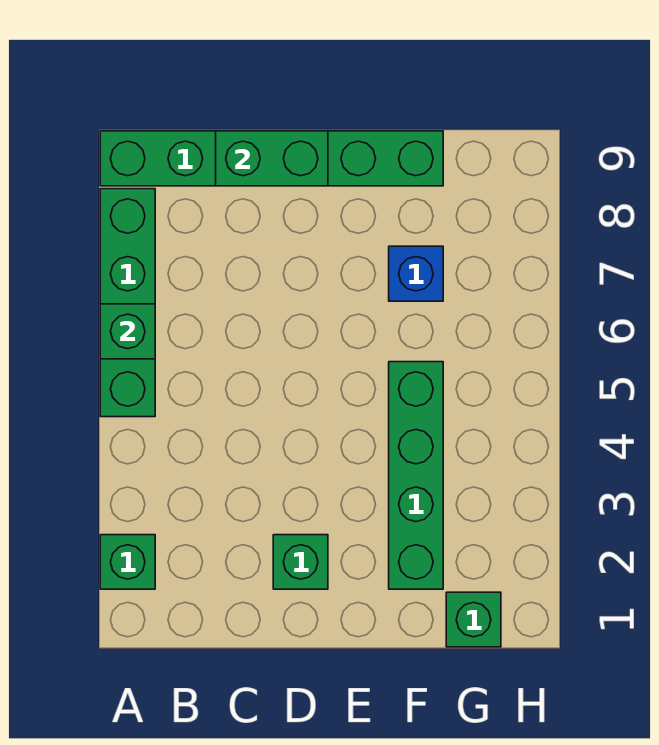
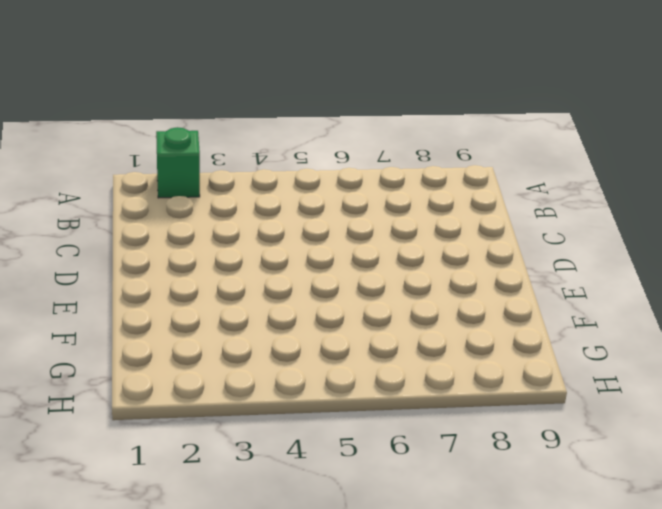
none -> green brick A5:A8 level 1
none -> green brick A9:F9 level 1

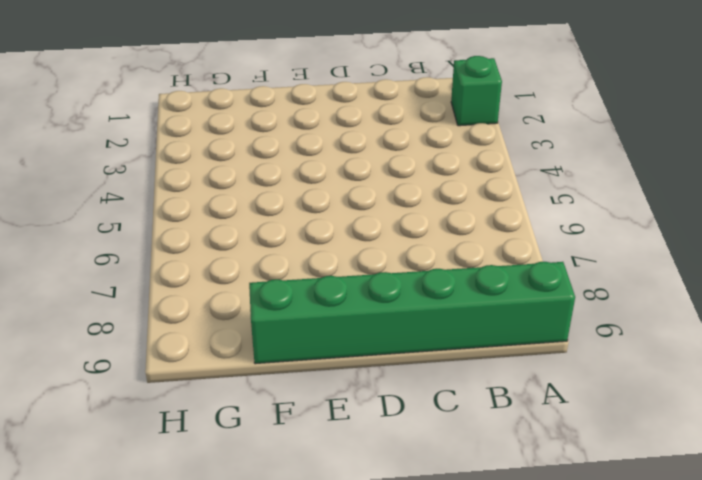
none -> green brick A5:A8 level 1
none -> green brick D2 level 1

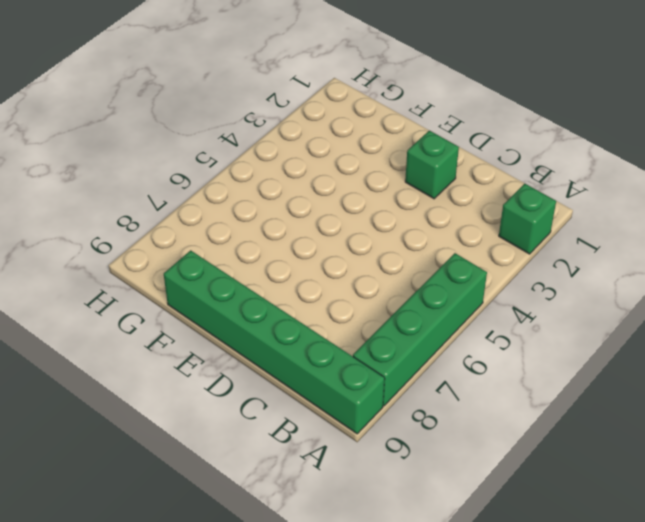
none -> green brick F2:F5 level 1
none -> blue brick F7 level 1

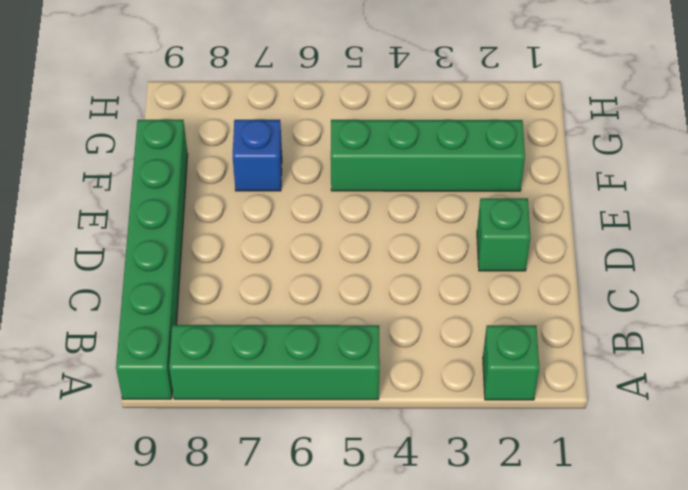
none -> green brick G1 level 1
none -> green brick A6 level 2

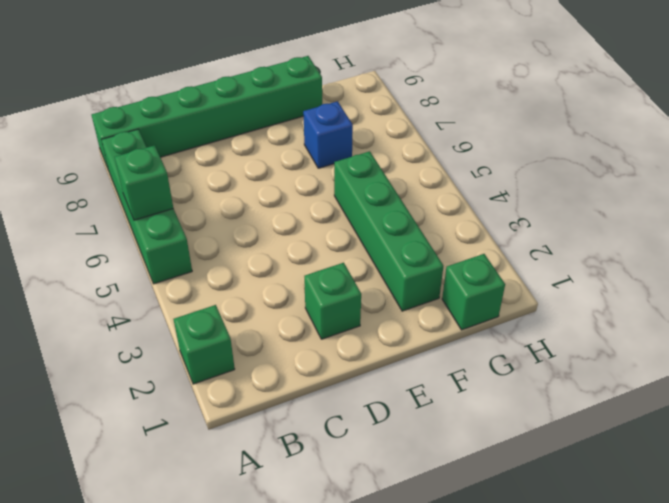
none -> green brick C9:D9 level 2

